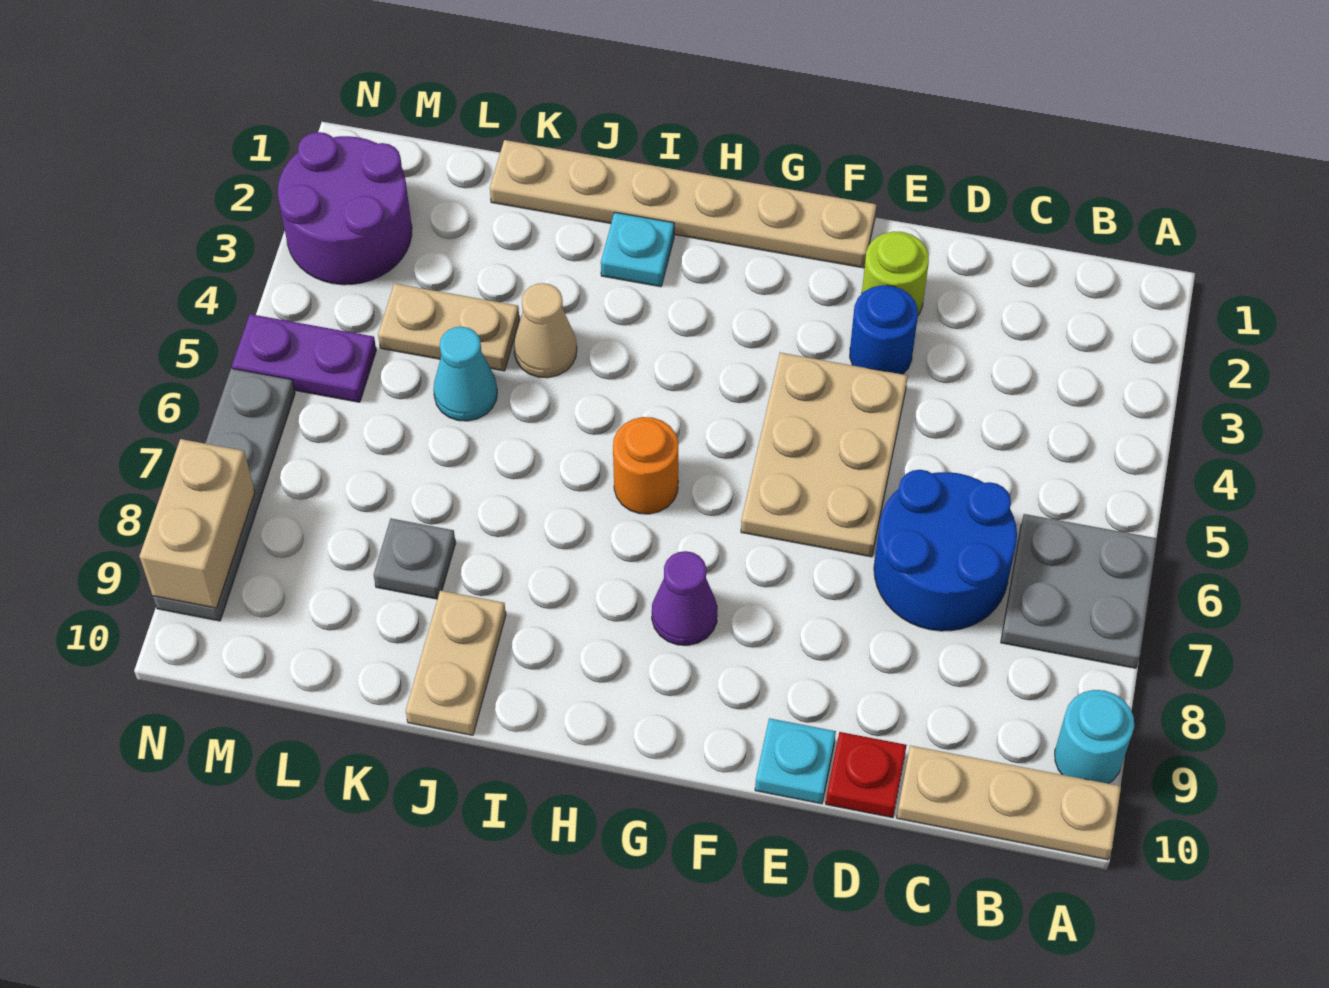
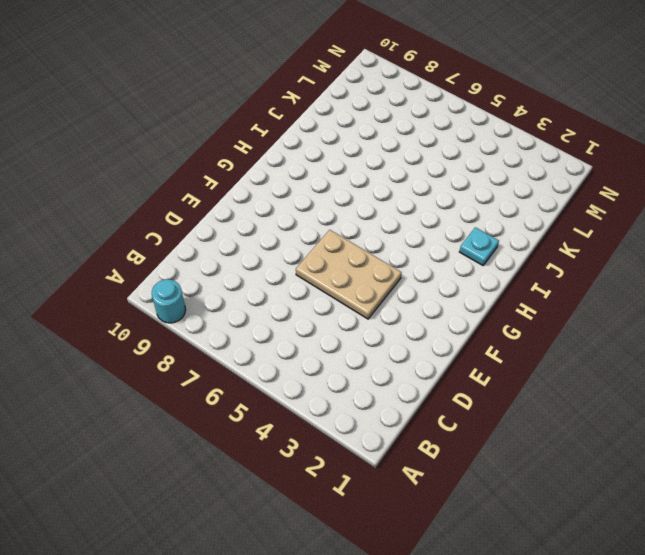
none -> grey plate A6:B7 level 1
none -> tan plate A10:C10 level 1
none -> blue round brick C6:D7 level 1

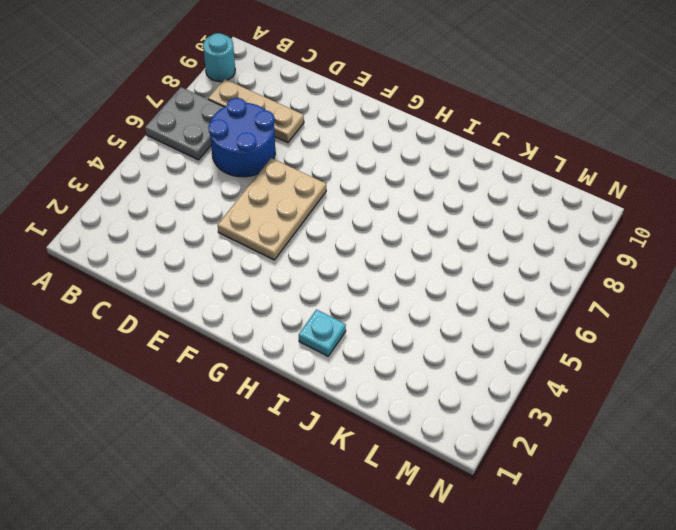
tan plate B8:D8 level 1 -> tan plate A10:C10 level 1
none -> red plate D10 level 1
none -> lime round brick E2 level 1
none -> blue round brick E3 level 1

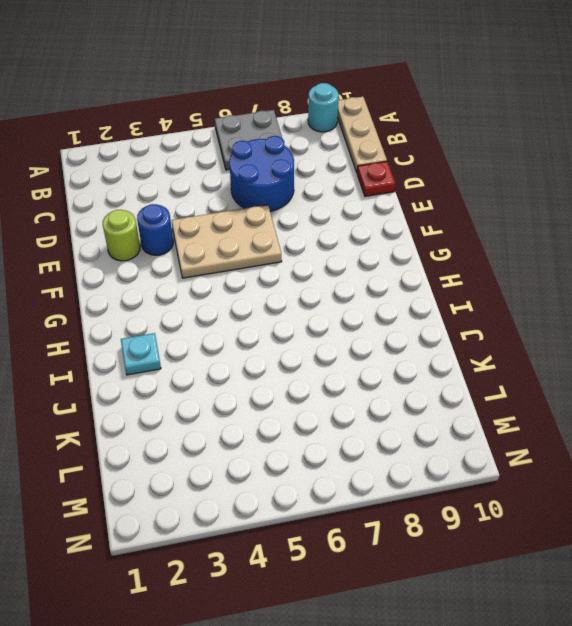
none -> cyan plate E10 level 1
none -> tan plate F1:K1 level 1
none -> purple cone G8 level 1

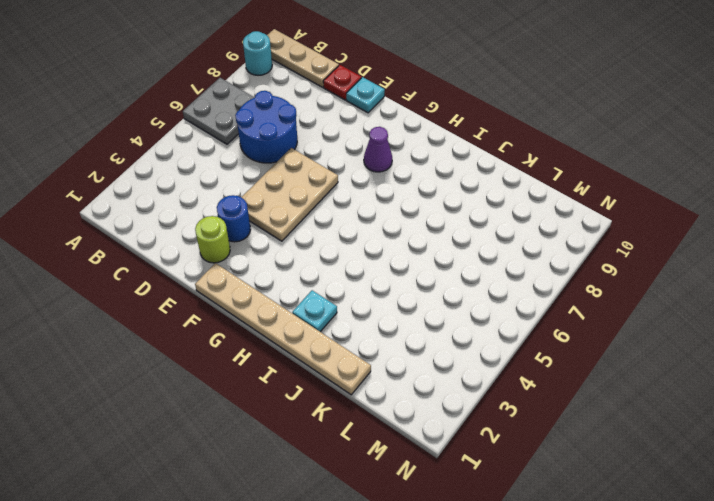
none -> orange round brick H6 level 1
none -> tan cone J4 level 1
none -> tan plate J9:J10 level 1

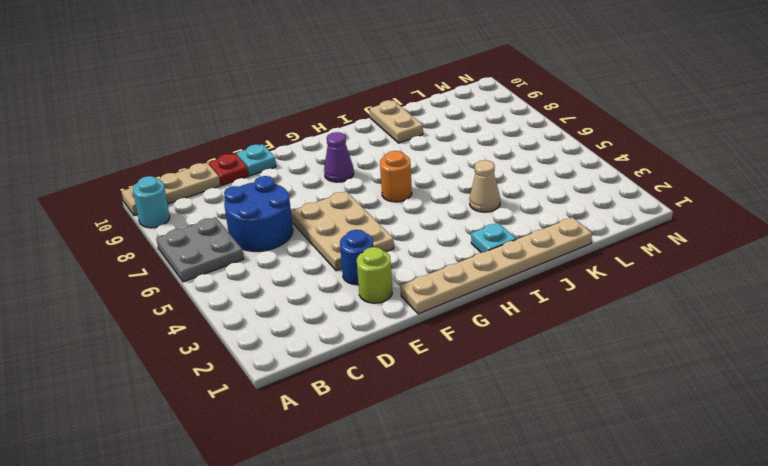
none -> tan plate K4:L4 level 1
none -> cyan cone K5 level 1
none -> grey plate K8 level 1

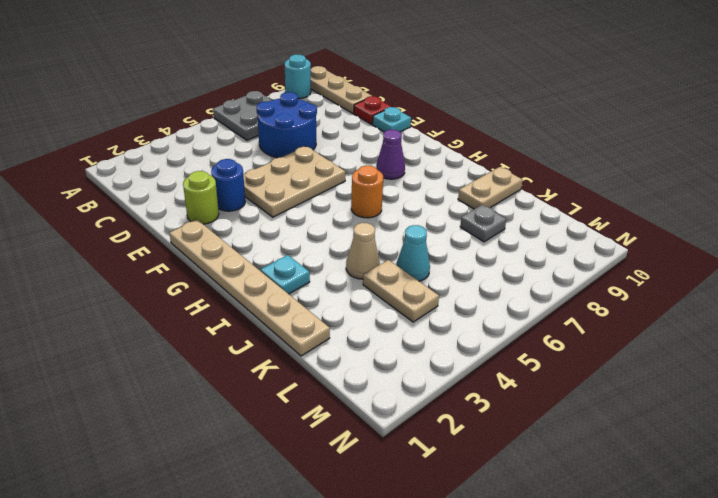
none -> purple round brick M2:N3 level 1
none -> purple plate M5:N5 level 1
none -> grey plate N6:N9 level 1

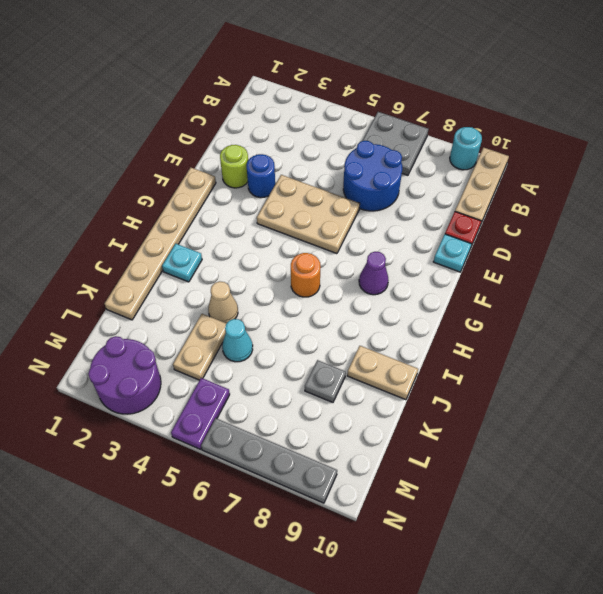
none -> tan brick N8:N9 level 2

